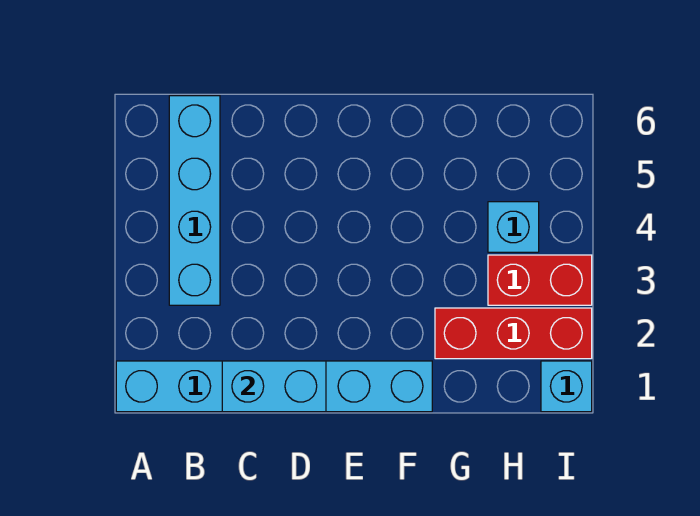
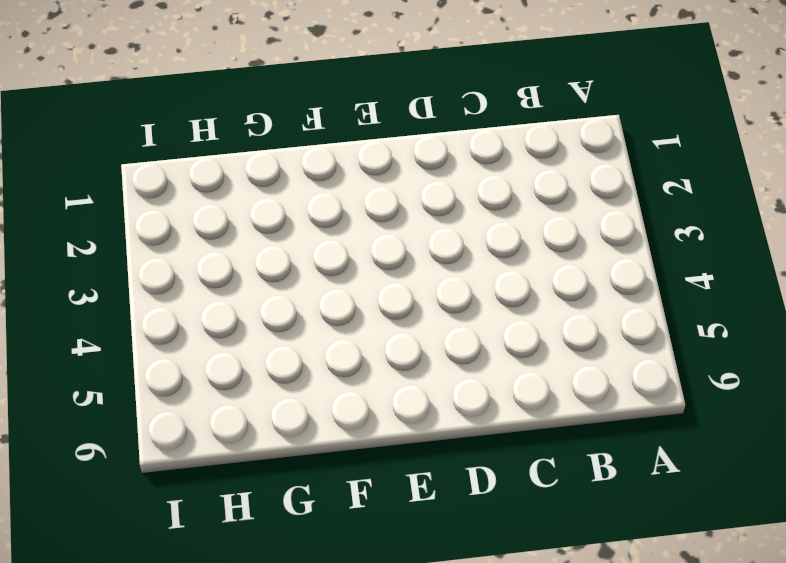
none -> cyan brick A1:F1 level 1
none -> cyan brick B3:B6 level 1

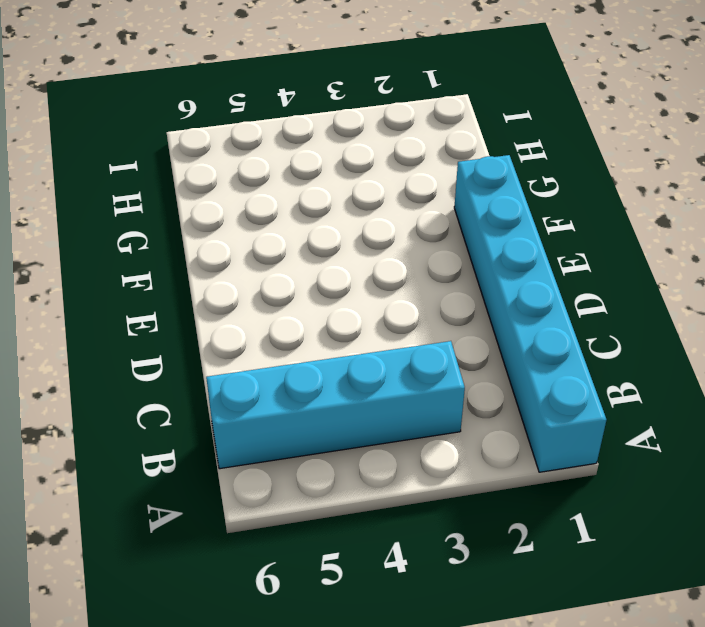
none -> red brick G2:I2 level 1
none -> red brick H3:I3 level 1

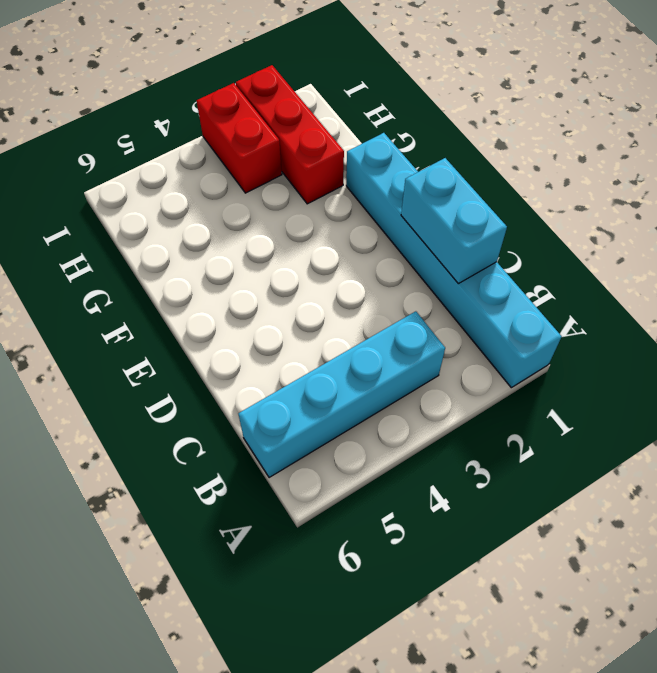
none -> cyan brick H4 level 1
none -> cyan brick I1 level 1

